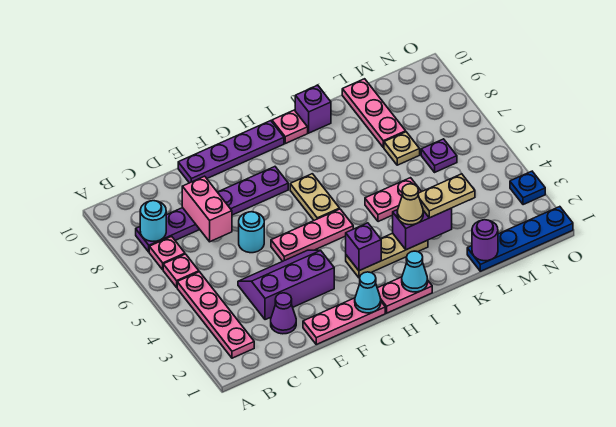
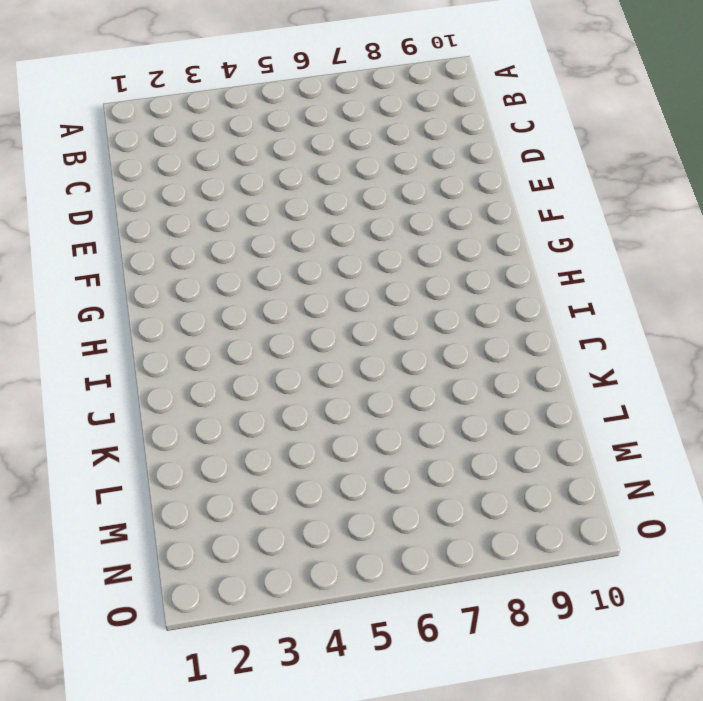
none -> pink plate B2:B5 level 1
none -> pink plate B6 level 1
none -> pink plate B7 level 1
none -> purple plate B8:G8 level 1

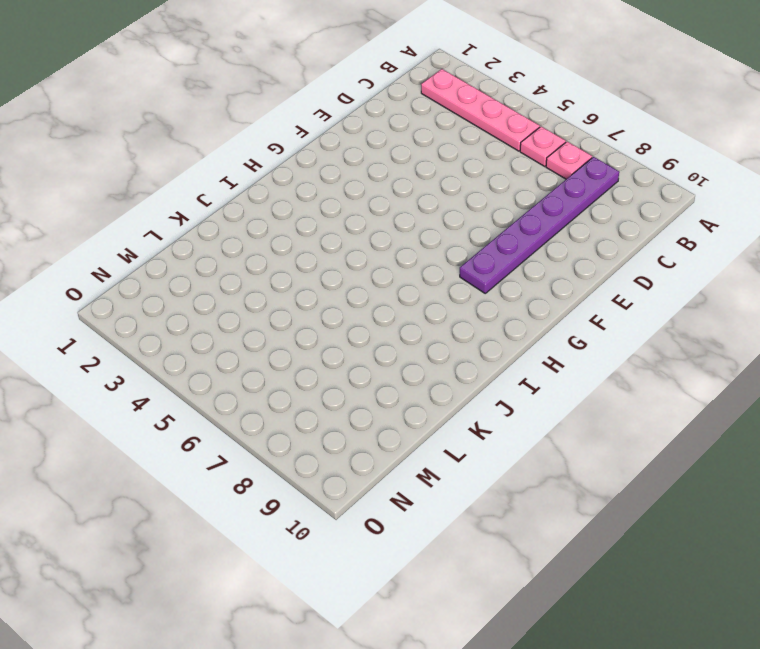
none -> purple cone D2 level 1
none -> purple slope D3:F4 level 1 top 3
none -> pink plate E1:G1 level 1
none -> cyan round brick E6 level 1

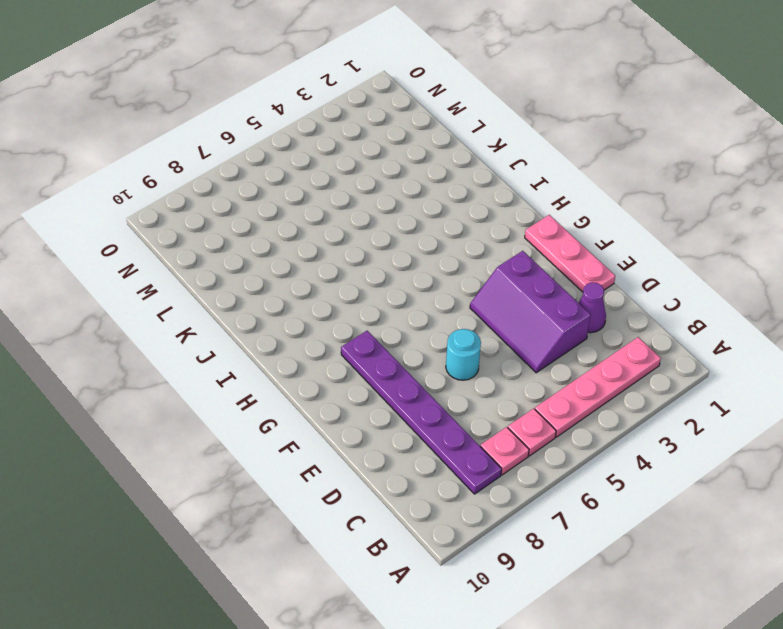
none -> purple plate E10:H10 level 1
none -> pink plate F5:H5 level 1
none -> pink plate H1:I1 level 1
none -> tan plate H3:J3 level 1

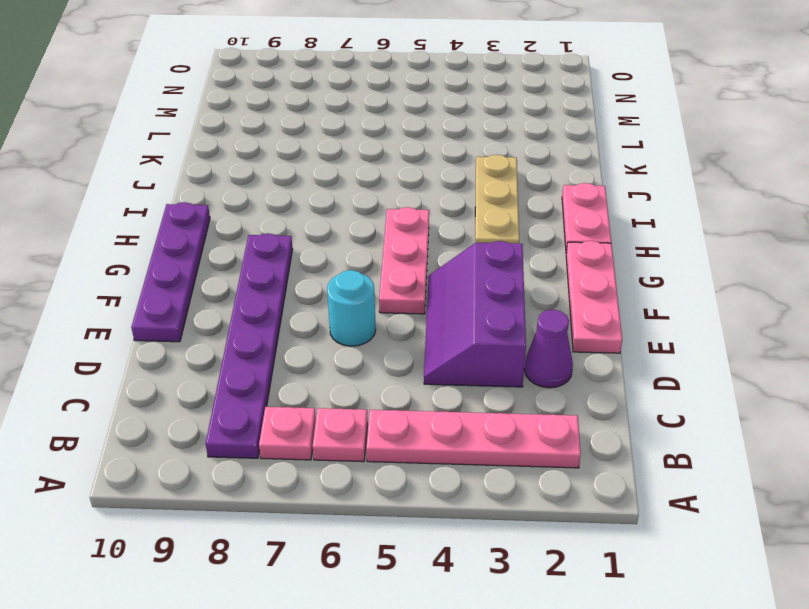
none -> tan plate H6:H7 level 1
none -> pink plate I10 level 1
none -> pink plate J5:K5 level 1
none -> purple brick J10 level 1

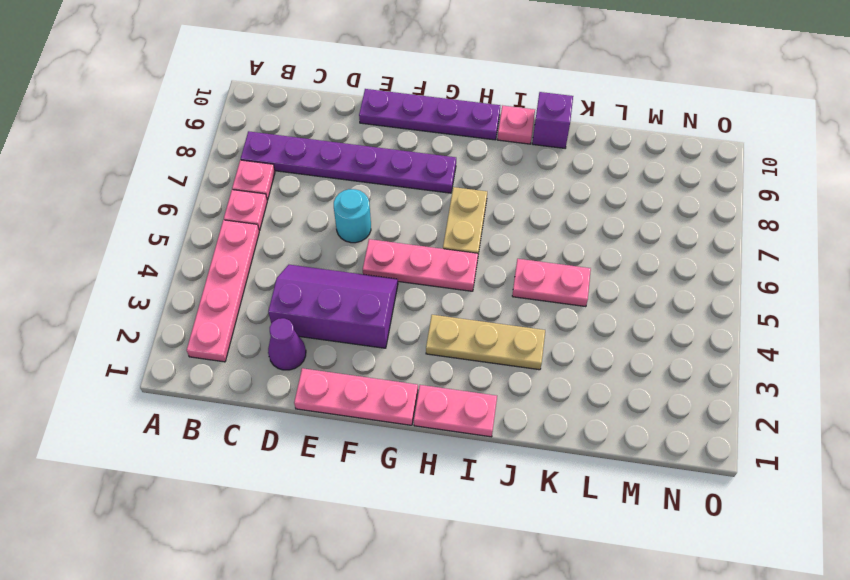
none -> blue plate L1:O1 level 1
none -> tan plate L7 level 1
none -> pink plate L8:L10 level 1
none -> purple plate M6 level 1

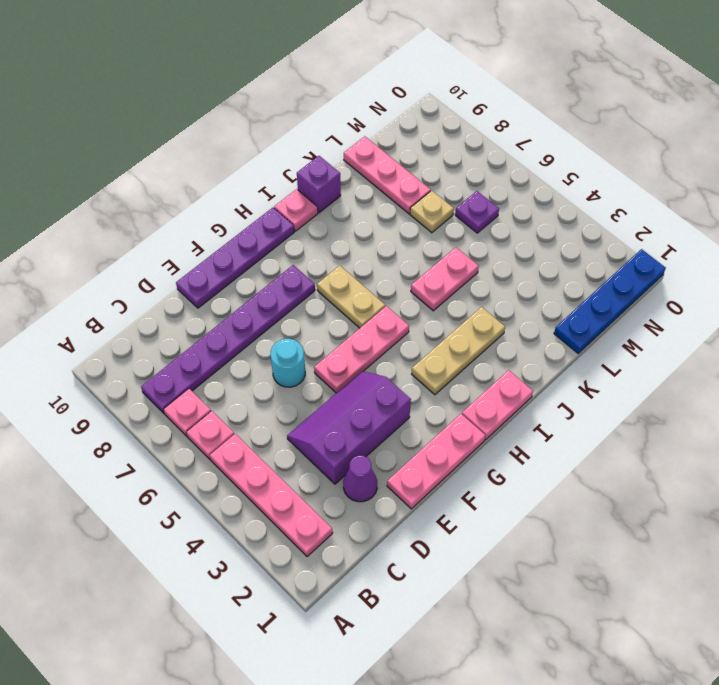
none -> blue plate O3 level 1
none -> cyan round brick B8 level 2
none -> pink brick D7:D8 level 2
none -> cyan cone G1 level 2

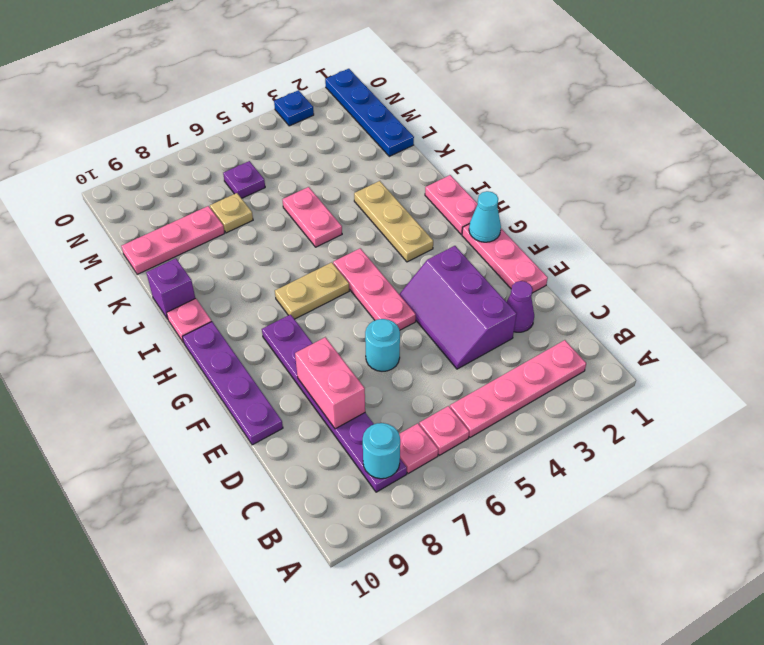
pink brick D8:E8 level 2 -> pink brick D7:D8 level 2
none -> purple brick H3 level 2
none -> cyan cone I1 level 2
none -> purple brick J3:K3 level 2
none -> purple round brick L1 level 2

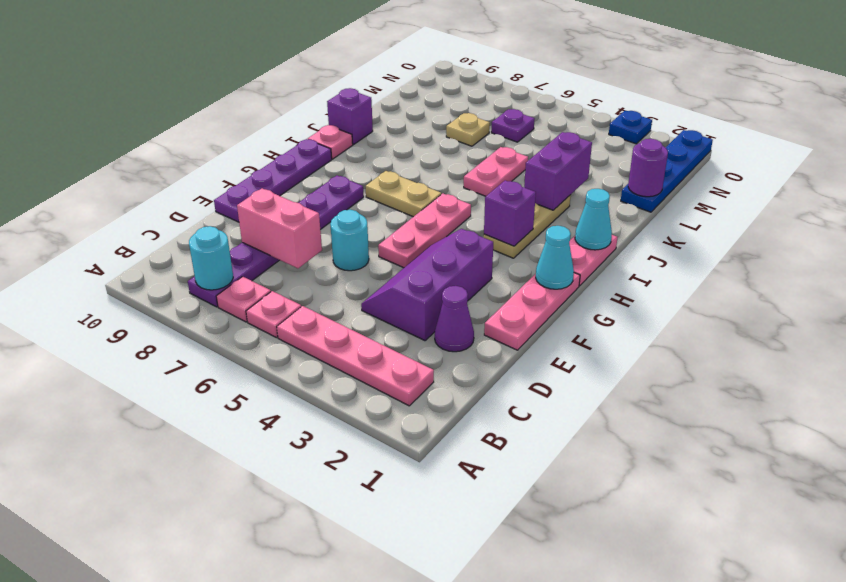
none -> pink plate L8:L10 level 1
none -> tan cone J3 level 3
none -> tan plate K3:L3 level 3

